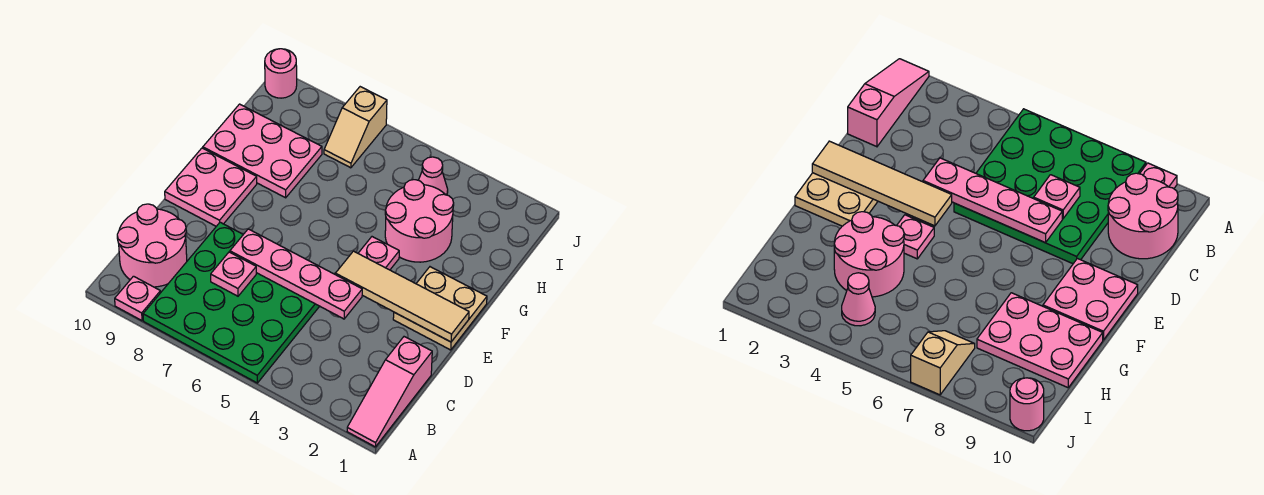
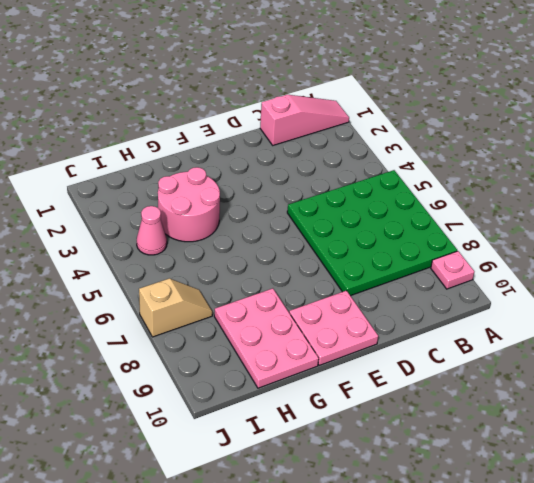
none -> pink round brick B9:C10 level 1
none -> tan plate E1:F2 level 1
none -> pink plate F4 level 1

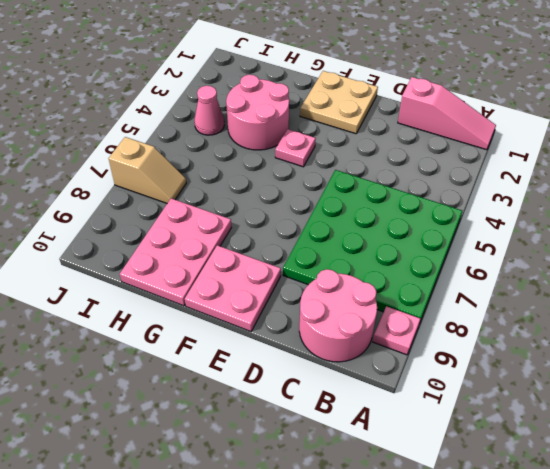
none -> pink round brick J10 level 1
none -> pink plate C7 level 2
none -> pink plate D4:D7 level 2

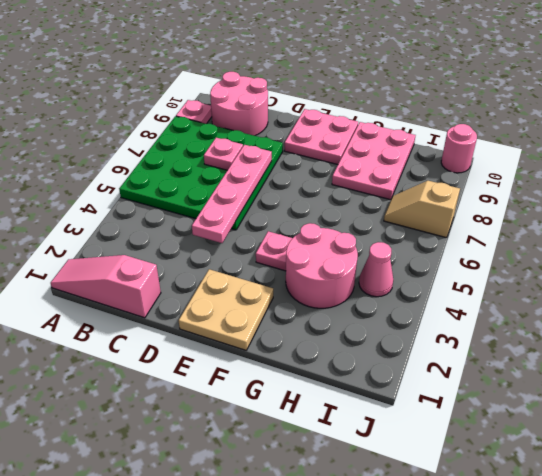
none -> tan tile E1:E4 level 2

